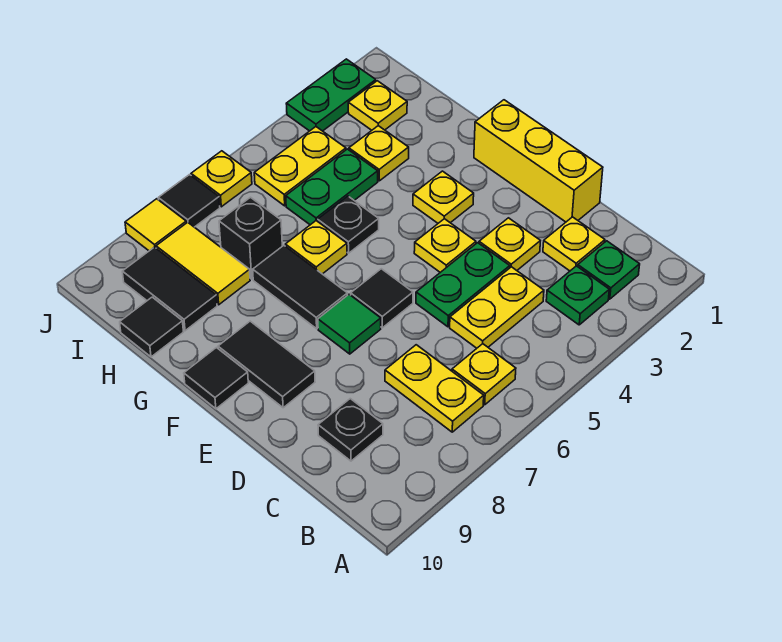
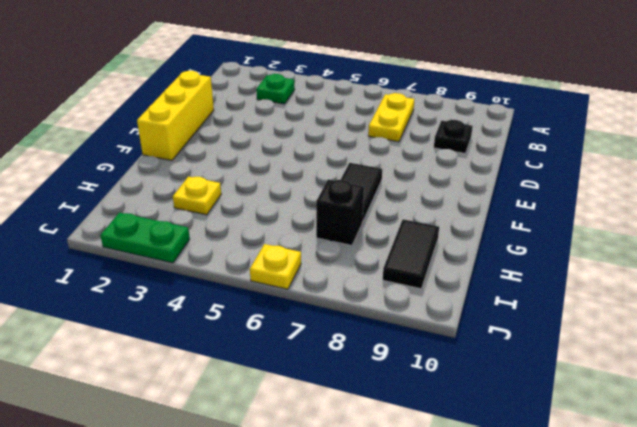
none -> green plate B2 level 1
none -> yellow plate B6 level 1
none -> yellow plate C2 level 1
none -> yellow plate C4:C5 level 1

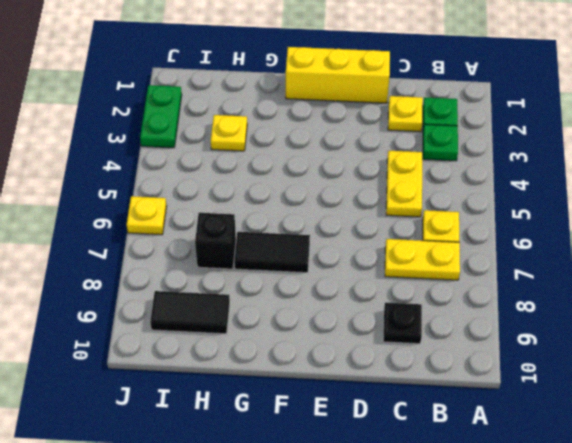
none -> yellow plate D3 level 1
none -> green plate D4:D5 level 1
none -> yellow plate E4 level 1
none -> black tile E6 level 1

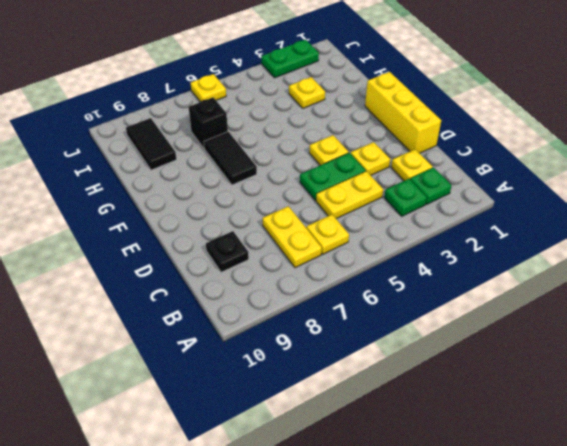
none -> black tile E6 level 1
none -> green tile E7 level 1
none -> black tile E9:F9 level 1
none -> yellow plate F3 level 1

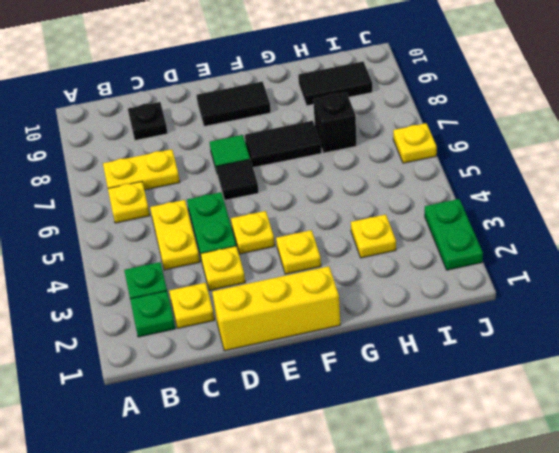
none -> black tile F10 level 1
none -> black plate G5 level 1
none -> yellow plate G6 level 1
none -> green plate H4:H5 level 1

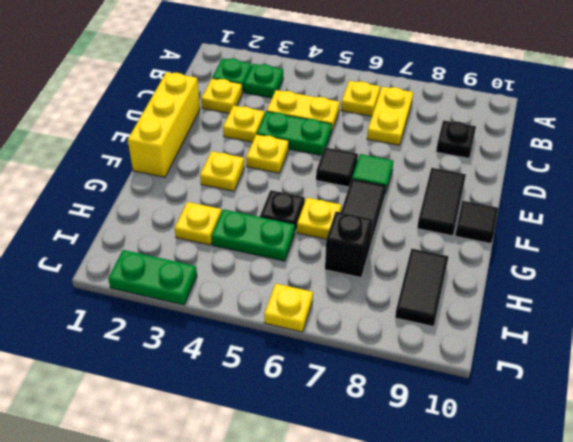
none -> yellow tile H8:I8 level 1
none -> black tile H10 level 1
none -> yellow plate I2 level 1
none -> yellow plate I4:I5 level 1

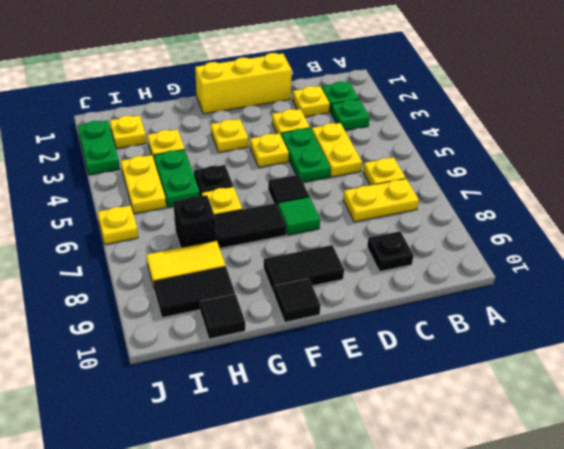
none -> black tile J7 level 1
none -> yellow tile J8 level 1

